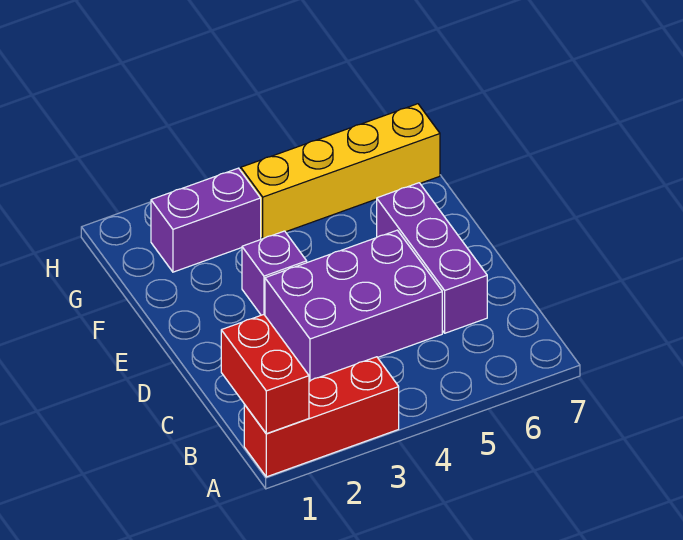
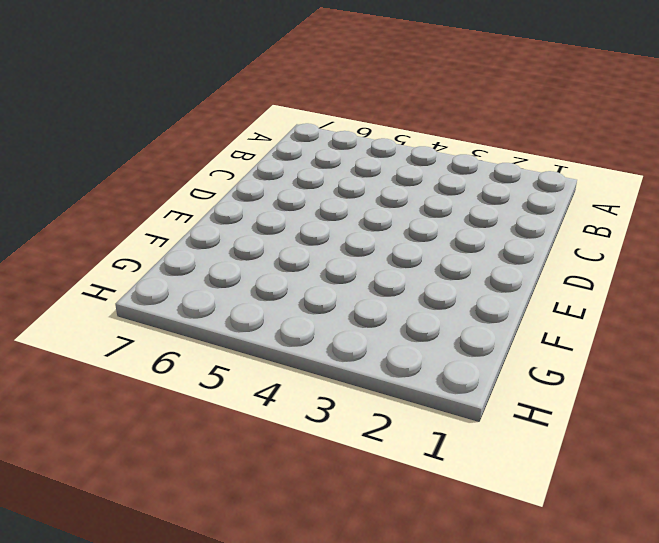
none -> red brick A1:A3 level 1
none -> purple brick C3:D5 level 1

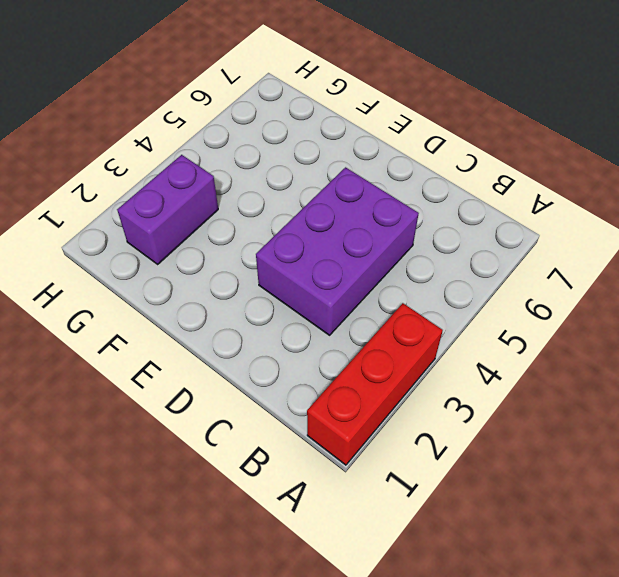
none -> purple brick C6:E6 level 1
none -> purple brick E3 level 1

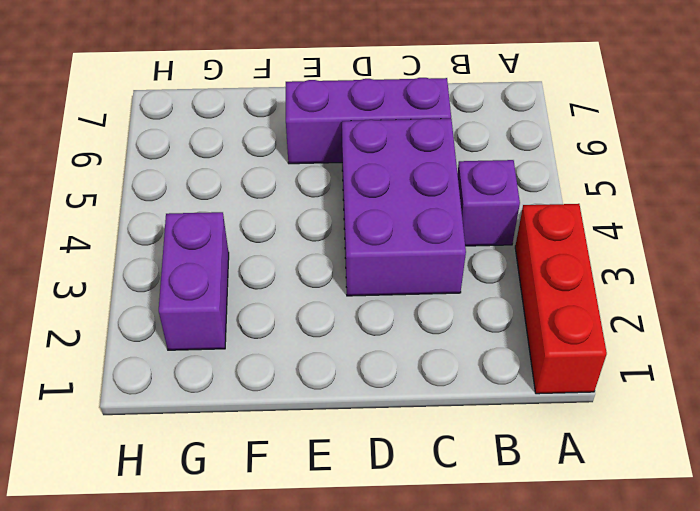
purple brick B4 level 1 -> purple brick E3 level 1
none -> yellow brick G4:G7 level 1
none -> red brick A1:B1 level 2

